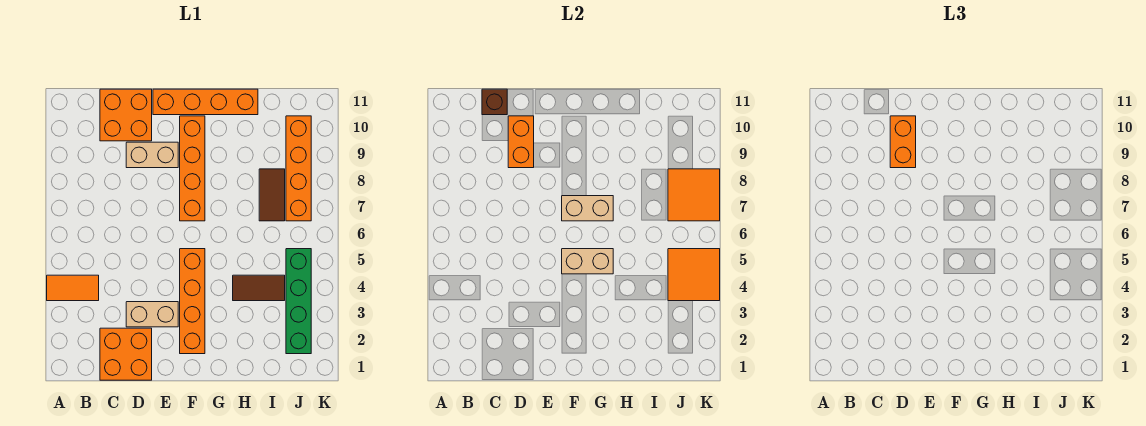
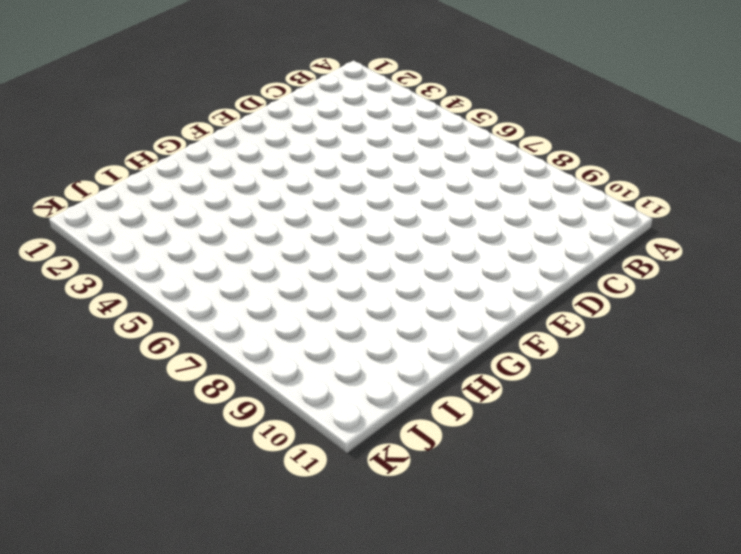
none -> orange tile A4:B4 level 1
none -> orange brick C1:D2 level 1
none -> orange brick C10:D11 level 1

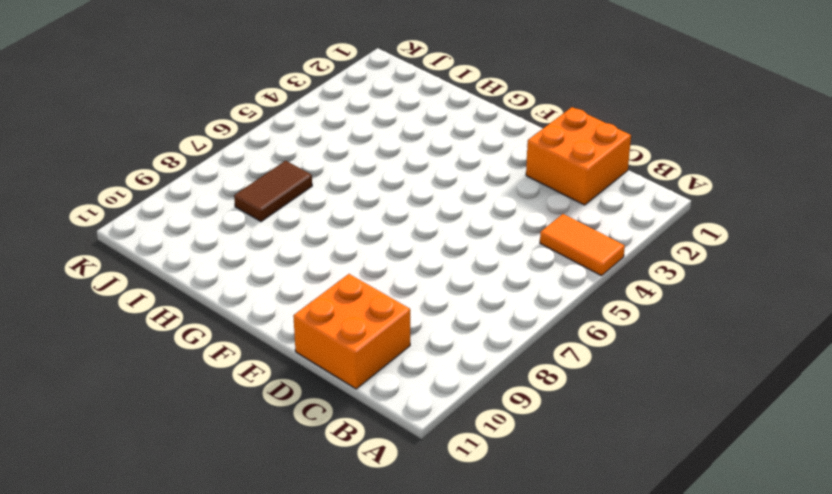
none -> tan brick D3:E3 level 1
none -> tan brick D9:E9 level 1
none -> orange brick E11:H11 level 1

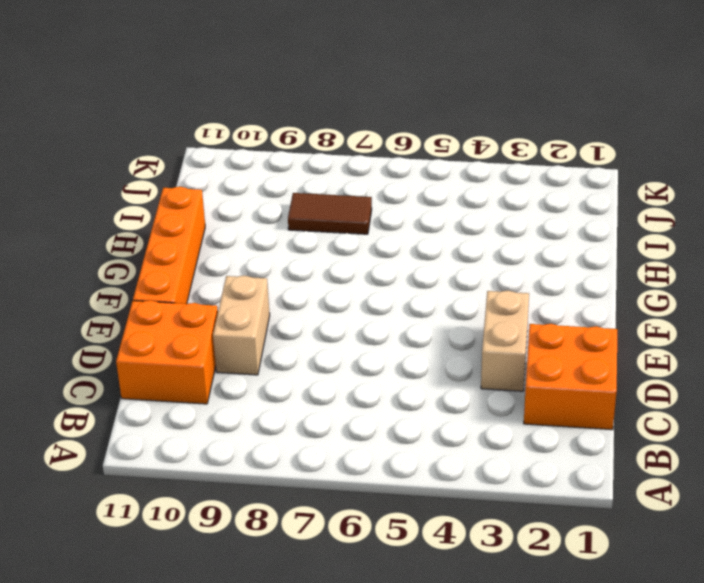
none -> orange tile A4:B4 level 1
none -> orange brick F2:F5 level 1
none -> orange brick F7:F10 level 1

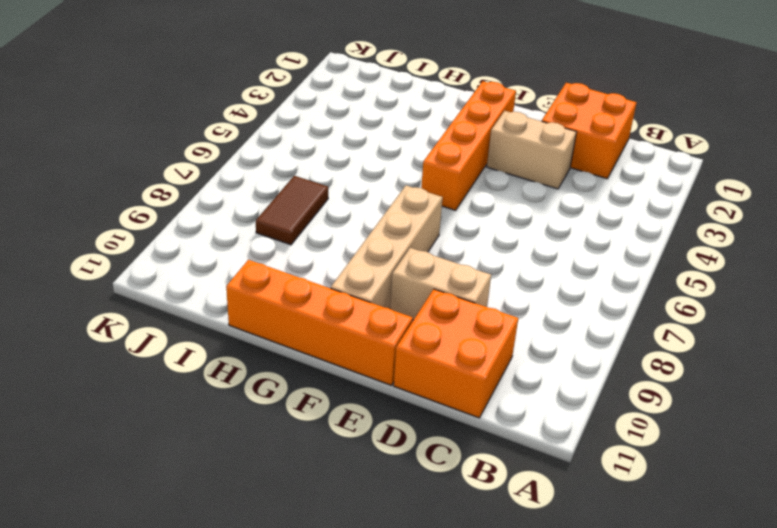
tan brick F7:F10 level 1 -> orange brick F7:F10 level 1
none -> orange tile A4:B4 level 1
none -> brown tile H4:I4 level 1
none -> green brick J2:J5 level 1

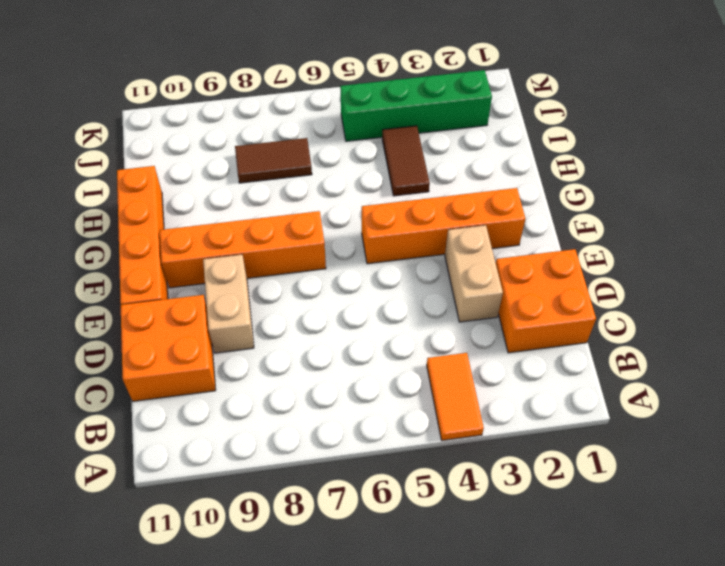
none -> orange brick J7:J10 level 1
none -> brown brick C11 level 2
none -> orange brick D9:D10 level 2

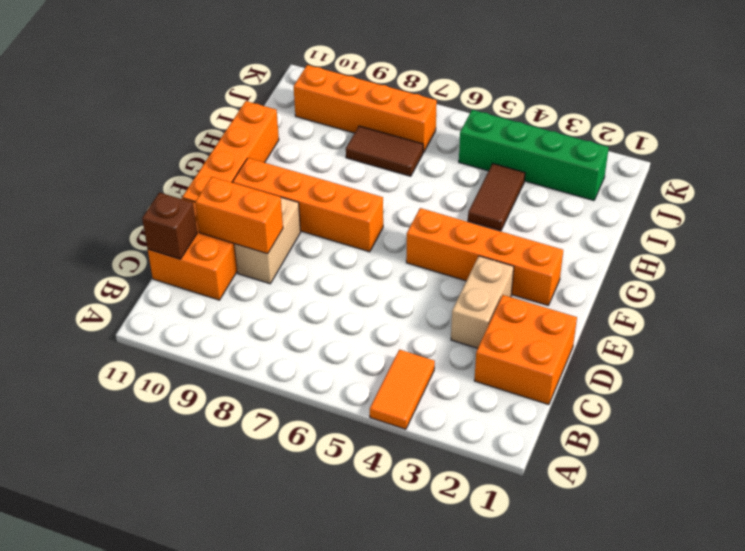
none -> tan brick F5:G5 level 2
none -> tan brick F7:G7 level 2
none -> orange tile J4:K5 level 2

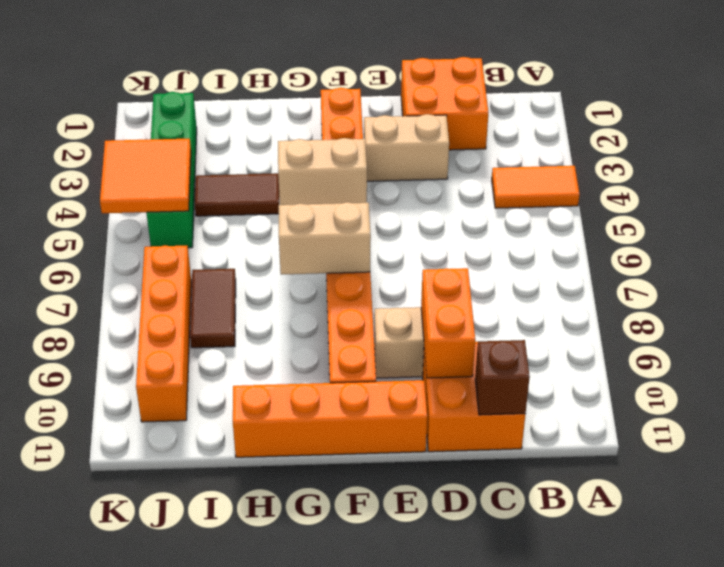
none -> orange tile J7:K8 level 2
none -> orange brick D9:D10 level 3

